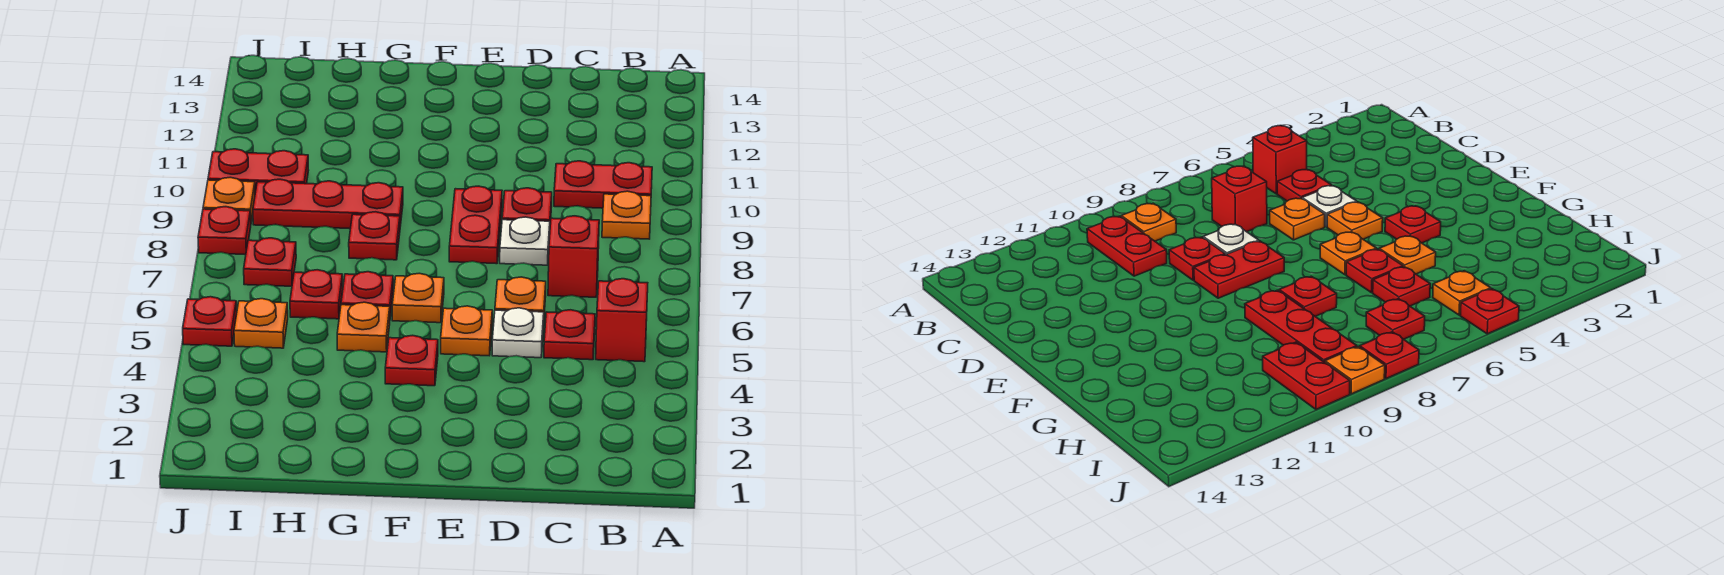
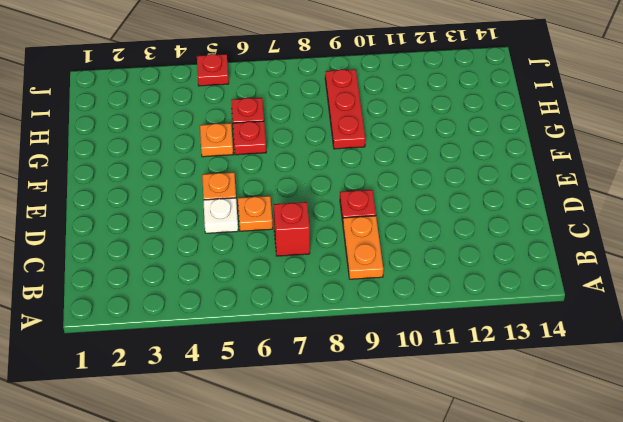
orange plate B9:C9 level 1 -> orange plate B9 level 1
none -> red brick B5 level 1
none -> red plate B10:C10 level 1
none -> red plate C5 level 1

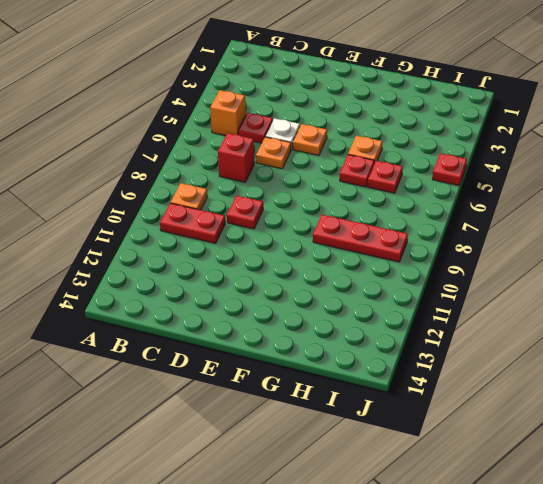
orange brick B5 level 1 -> red brick B5 level 1
none -> white plate D8 level 1
none -> red plate E8:E9 level 1
none -> red plate F4 level 1

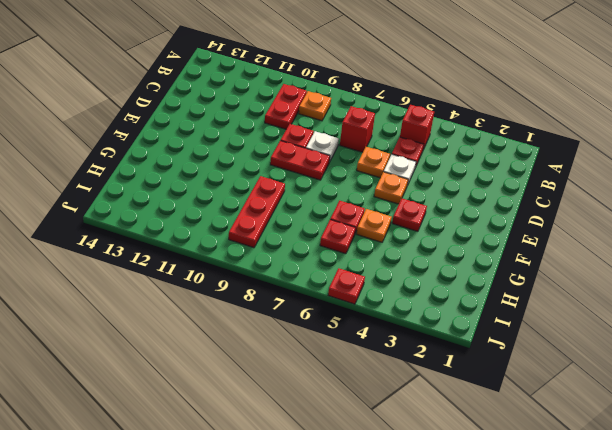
none -> orange plate F6 level 1
none -> red plate G8 level 1
none -> orange plate I5 level 1

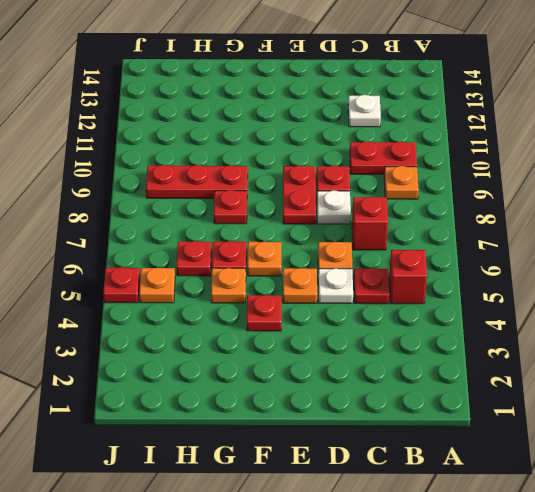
white plate C12 level 1 -> none
none -> red plate I7 level 1
none -> red plate I10:J10 level 1
none -> red plate J8 level 1

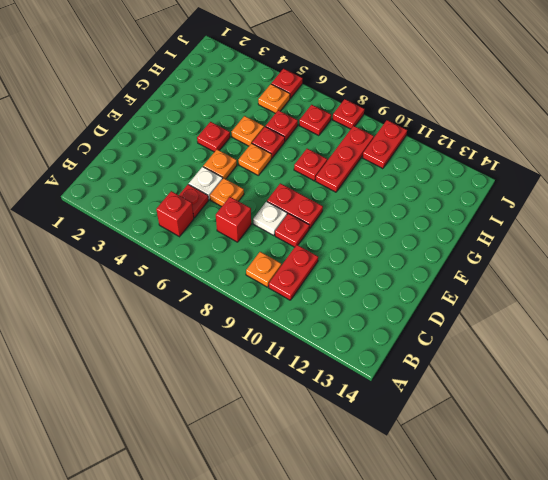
none -> orange plate J9 level 1

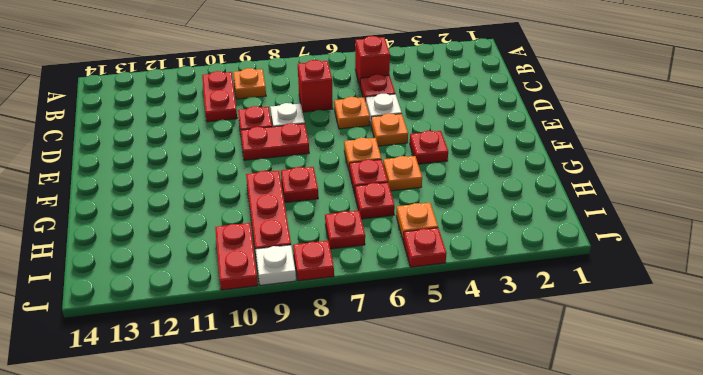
white plate J9 level 1 -> orange plate J9 level 1

